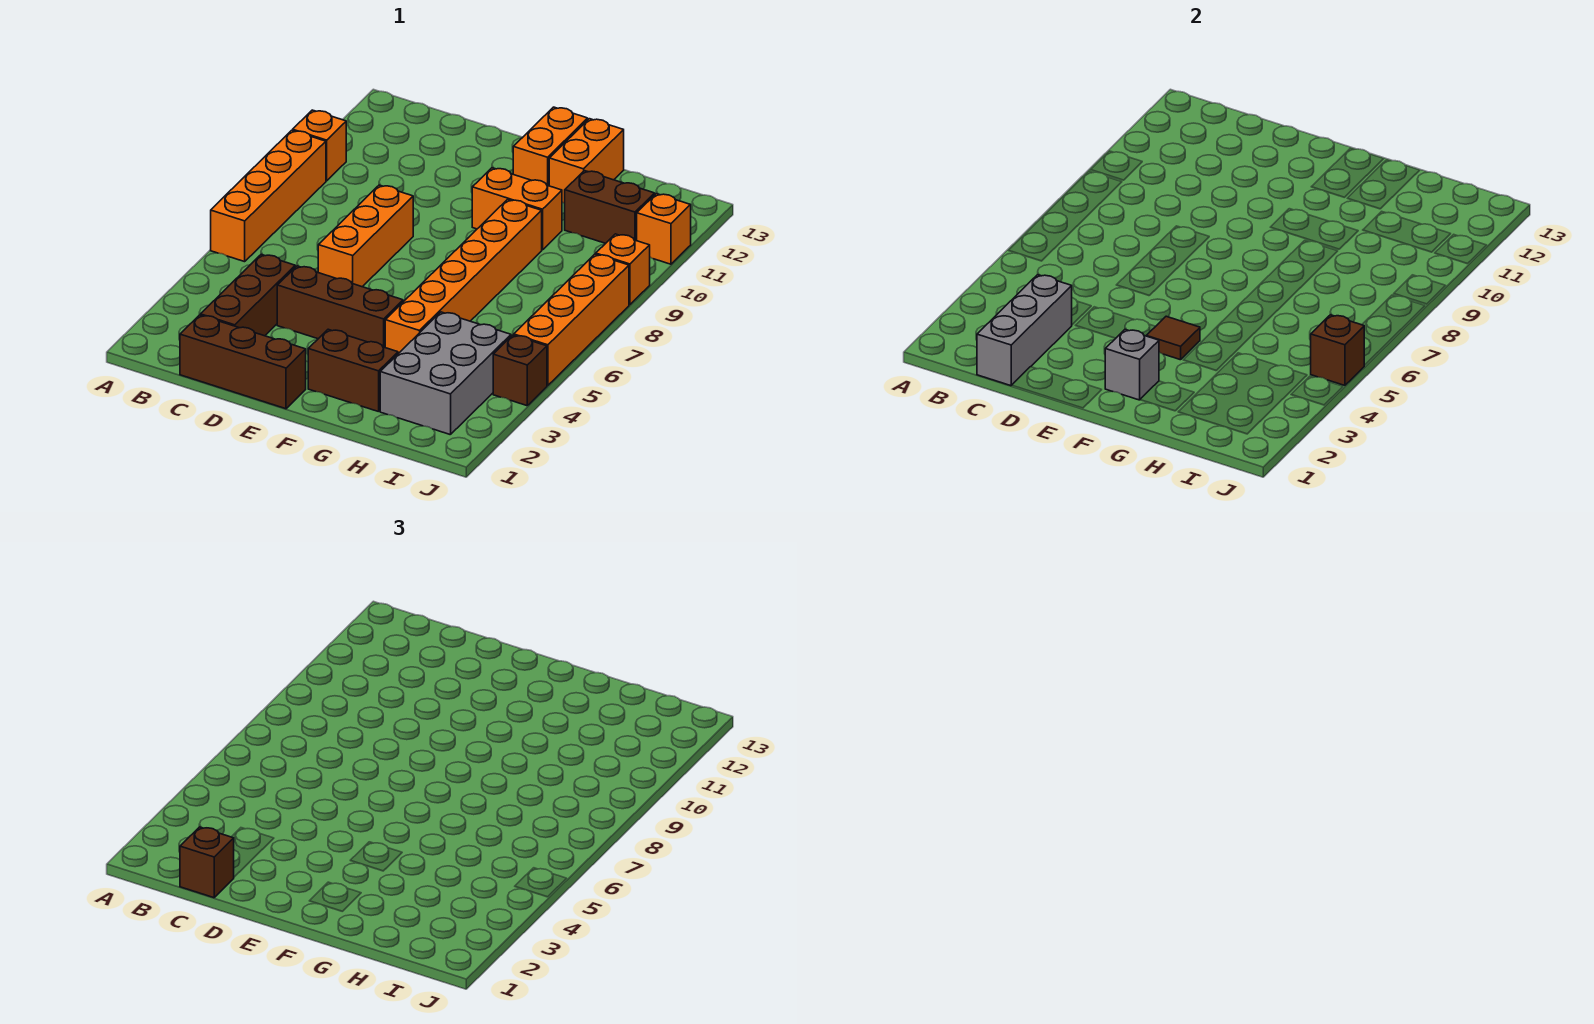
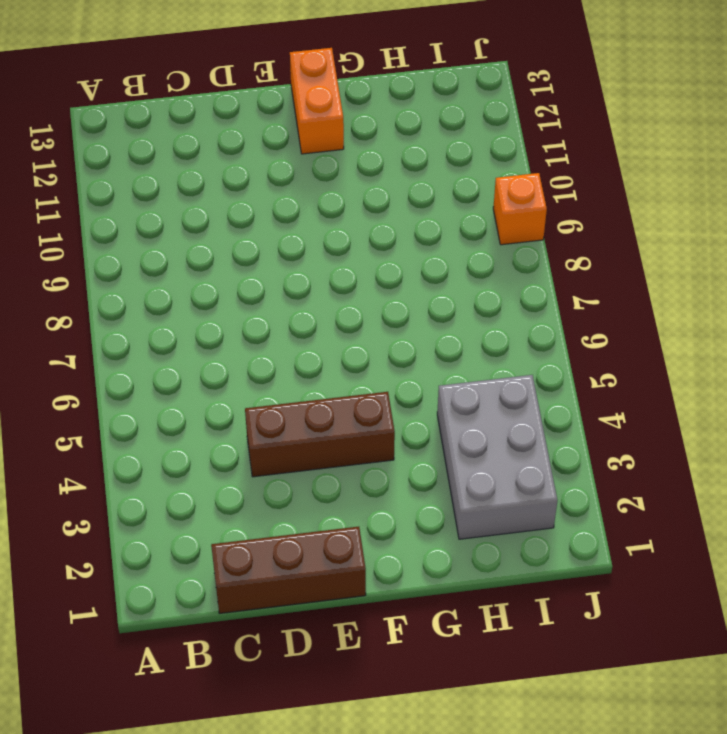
none -> orange brick A6:A9 level 1
none -> orange brick A10 level 1
none -> brown brick C2:C4 level 1

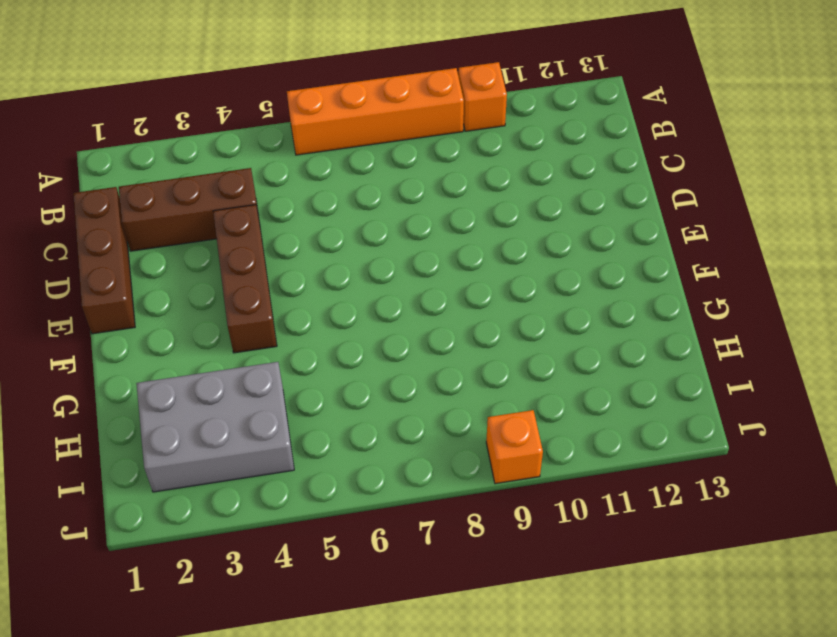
none -> orange brick D6:D8 level 1
none -> brown brick F2:G2 level 1
none -> orange brick F10:G10 level 1

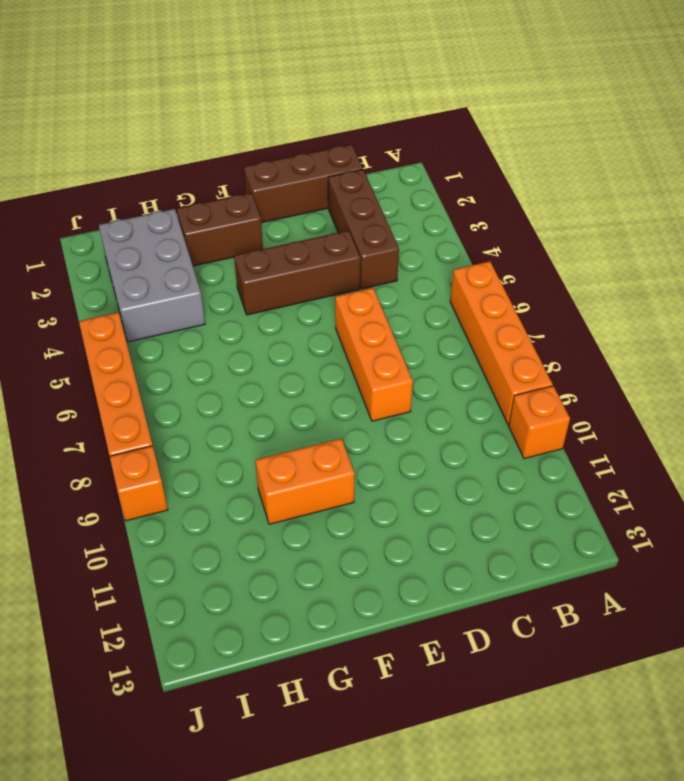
none -> orange brick F12:F13 level 1
none -> orange brick G4:G9 level 1
none -> orange brick G12:G13 level 1

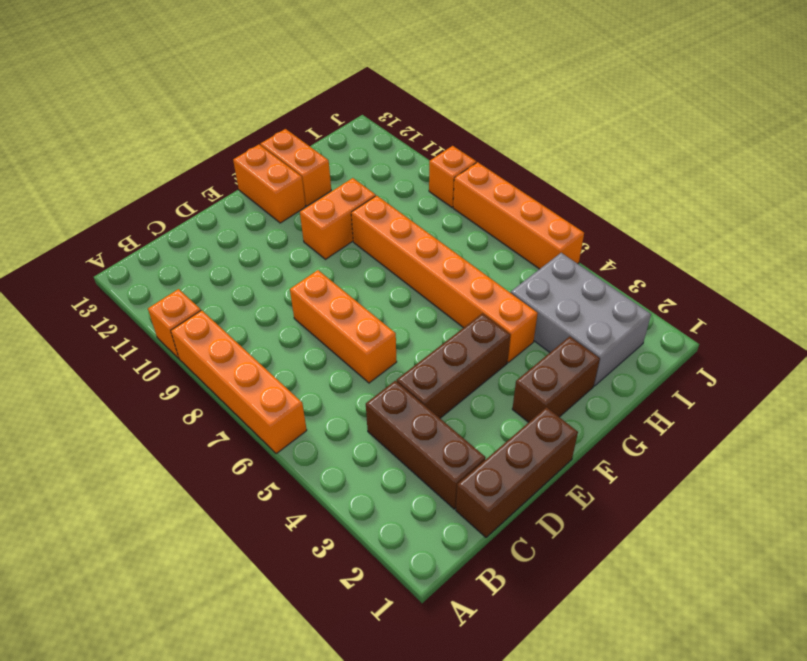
none -> brown brick H11:I11 level 1
none -> brown brick J4 level 1
none -> orange brick J11 level 1

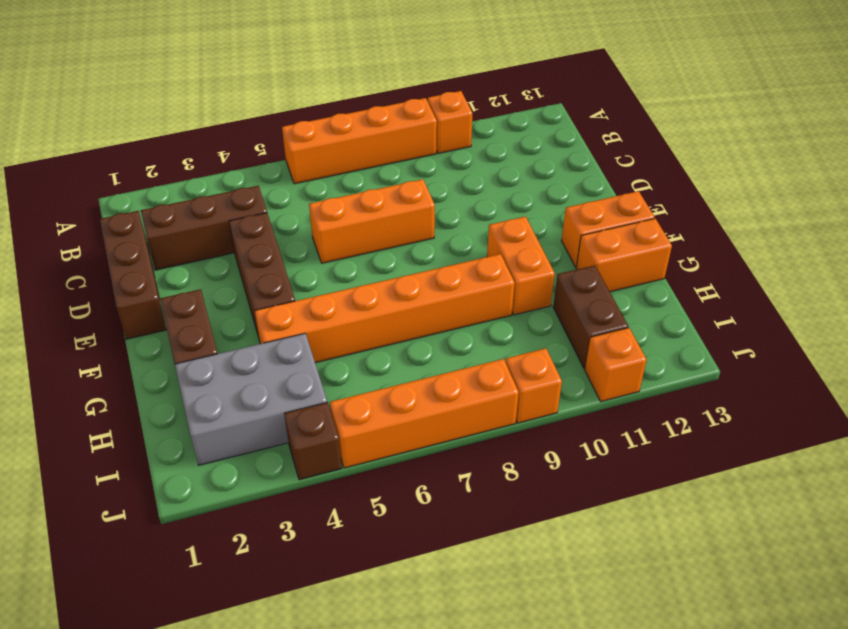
none -> grey brick C1:C3 level 2
none -> grey brick F2 level 2
none -> brown tile F4 level 2

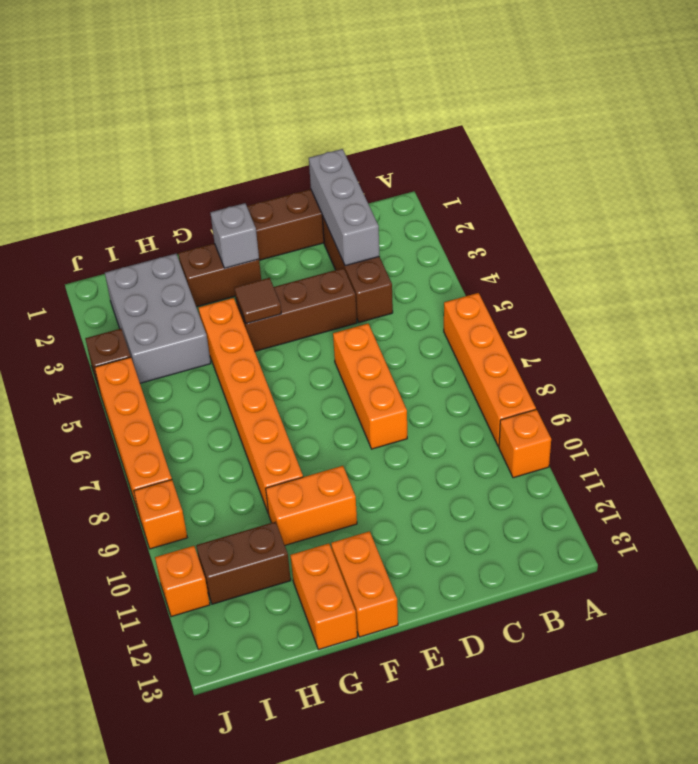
none -> brown brick J5 level 2
none -> brown brick C1 level 3

